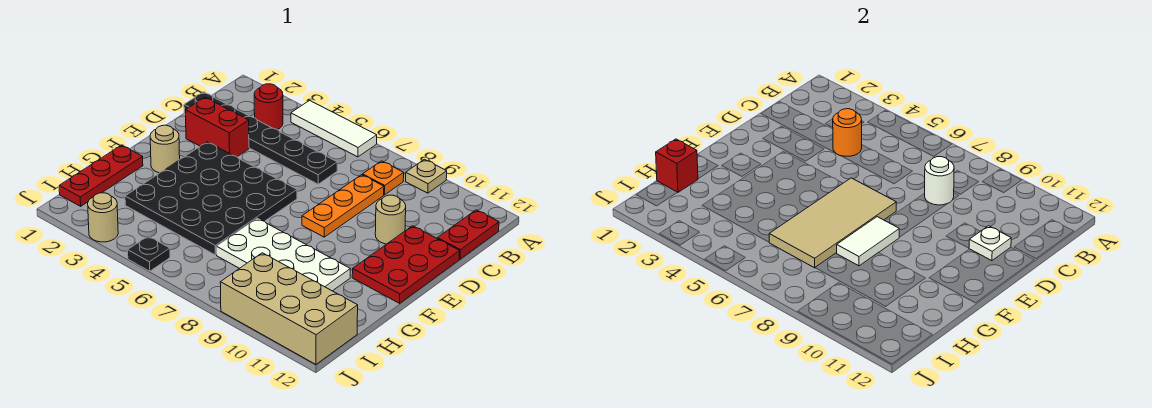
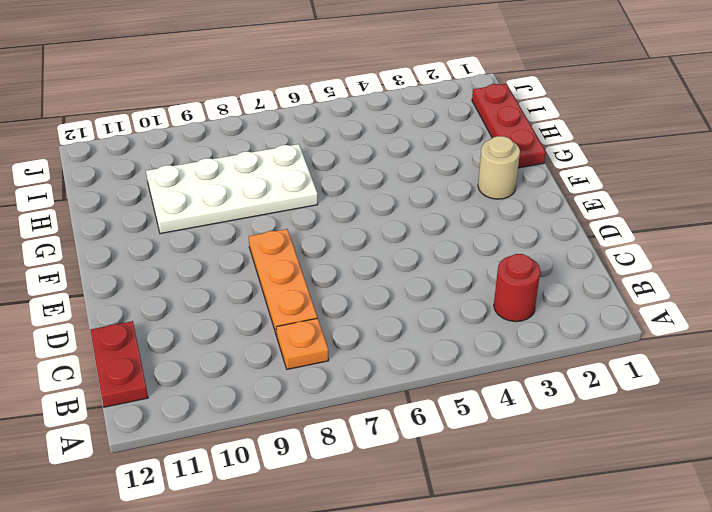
none -> white tile A4:A6 level 1
none -> tan plate A9 level 1
none -> black plate C1:C6 level 1

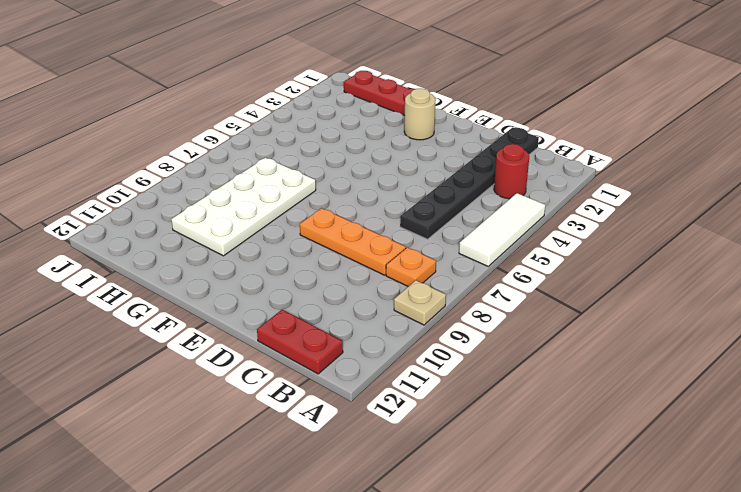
none -> red brick D2:D3 level 1
none -> tan round brick D10 level 1
none -> red plate D11:F12 level 1

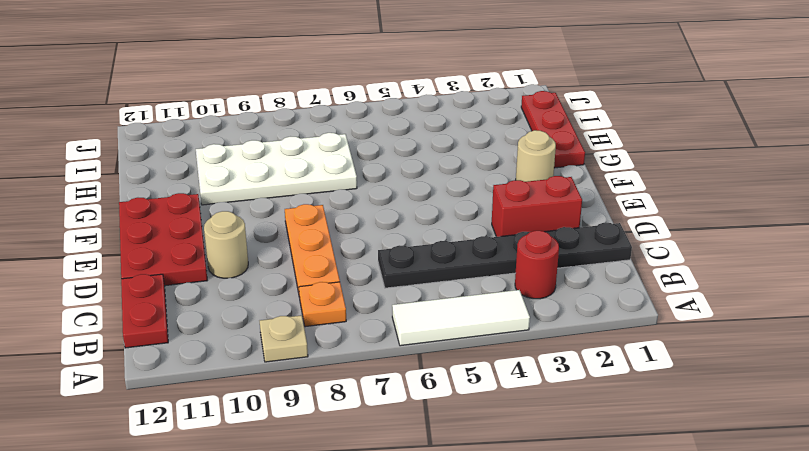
none -> black plate E3:H6 level 1
none -> tan brick I9:J12 level 1
none -> tan round brick J3 level 1

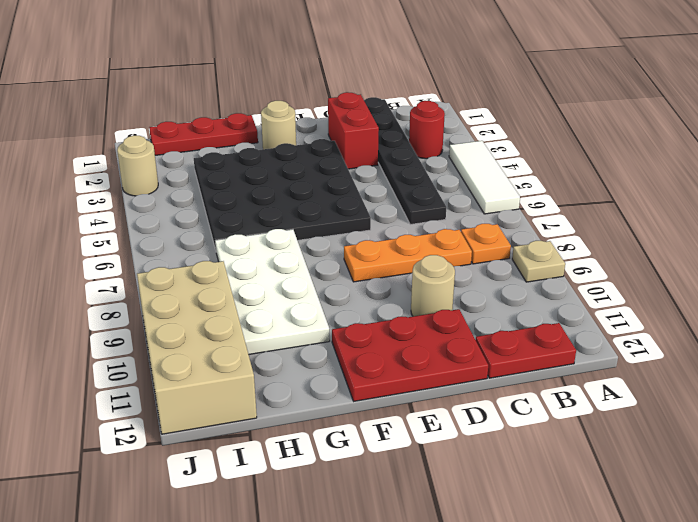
none -> black plate J5 level 1
none -> orange round brick C4 level 2
none -> white round brick C8 level 2

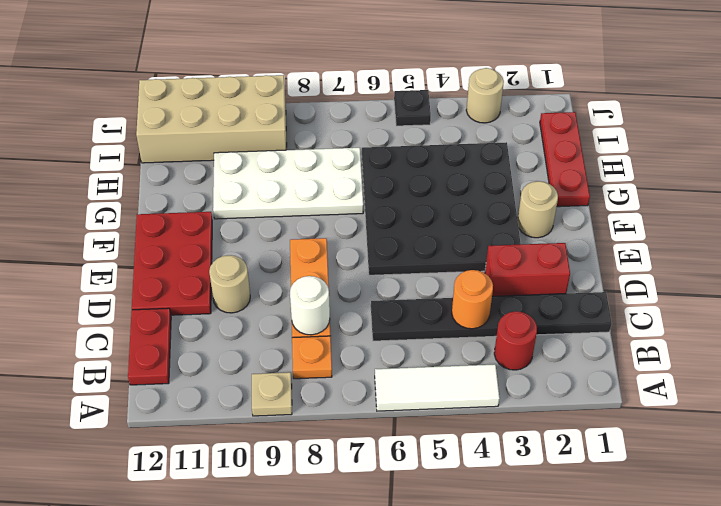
none -> white plate D11 level 2
none -> tan tile E6:H7 level 2
none -> white tile F8:G8 level 2

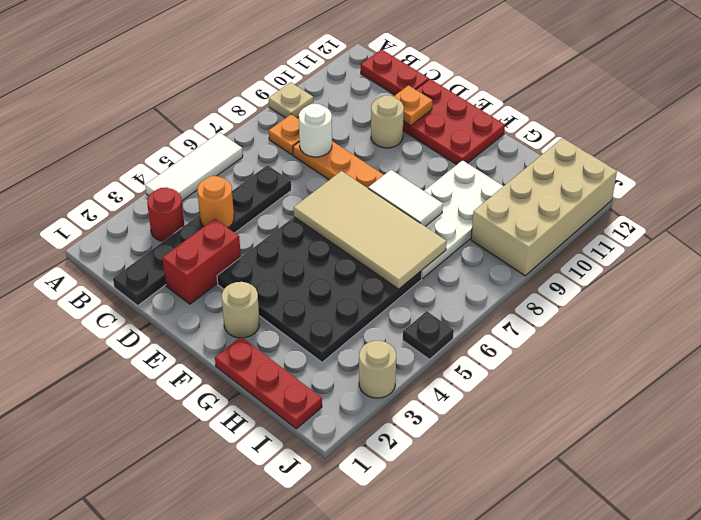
orange plate D11 level 2 -> white plate D11 level 2
none -> red brick H1 level 2

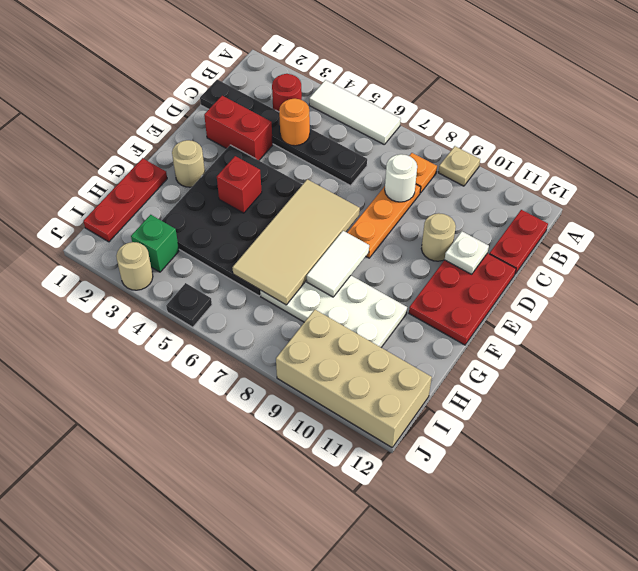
red brick F4 level 2 -> red brick H1 level 2
green brick I3 level 1 -> none

